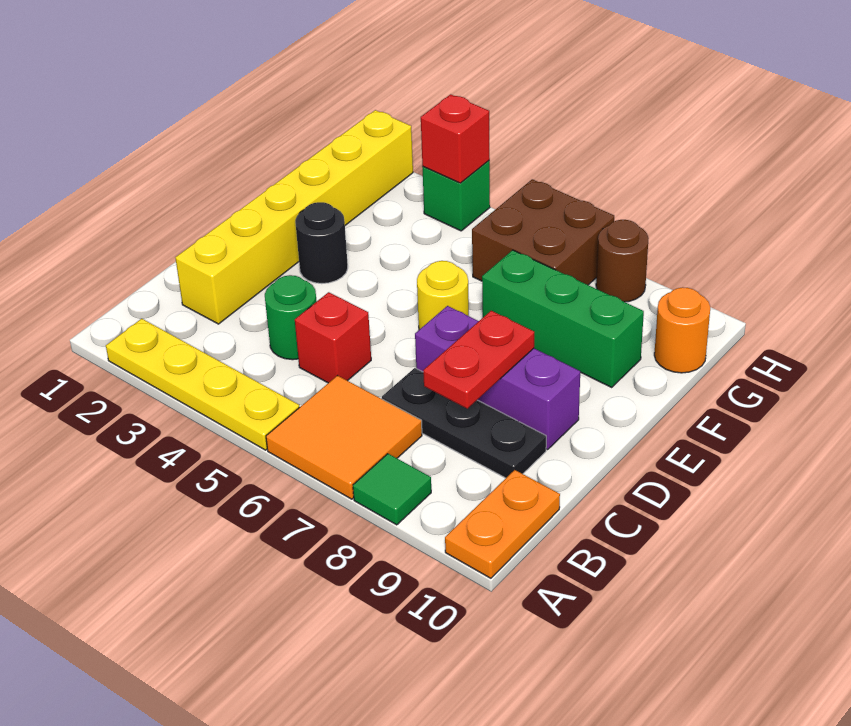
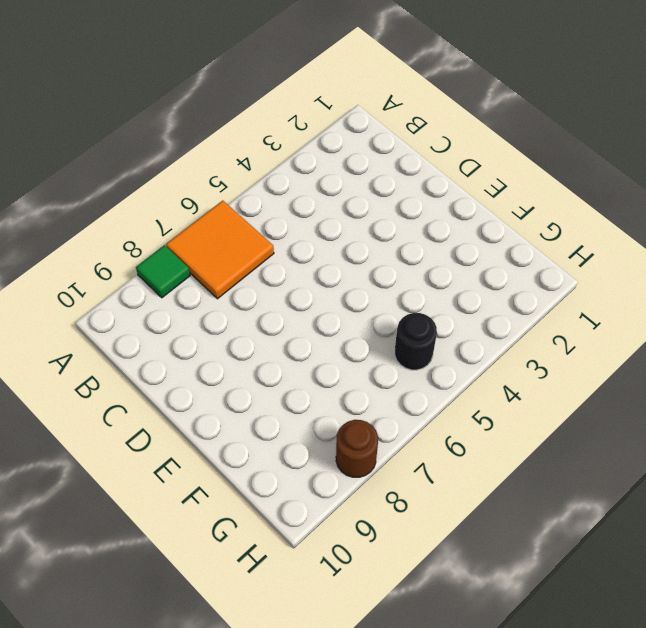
black round brick G5 level 1 -> black round brick E3 level 1
none -> yellow plate A2:A5 level 1
none -> orange plate A10:B10 level 1
none -> yellow brick C2:H2 level 1

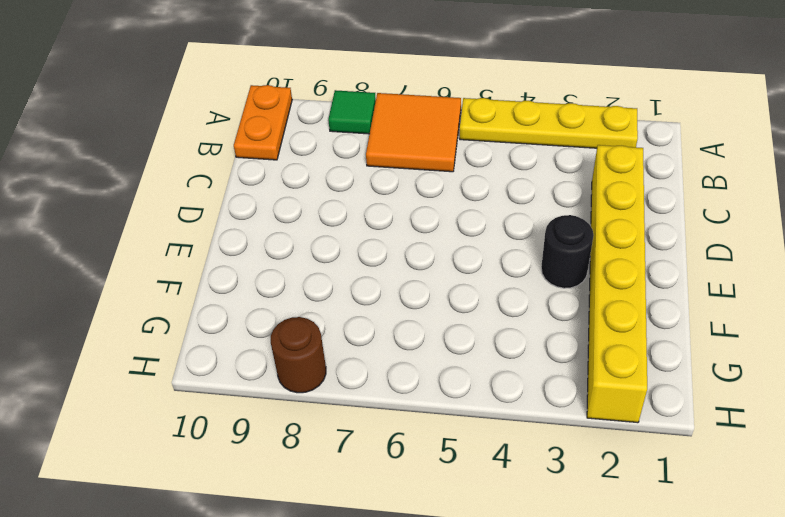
none -> green round brick C4 level 1
none -> red brick C5 level 1
none -> black plate C7:C9 level 1

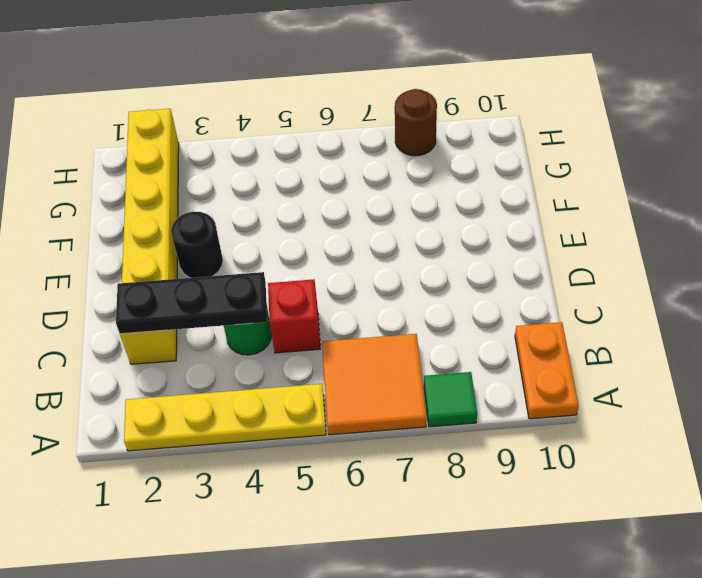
black plate C2:C4 level 2 -> black plate C7:C9 level 1
none -> purple brick D7:D9 level 1
none -> yellow round brick E6 level 1
none -> green brick F7:F9 level 1

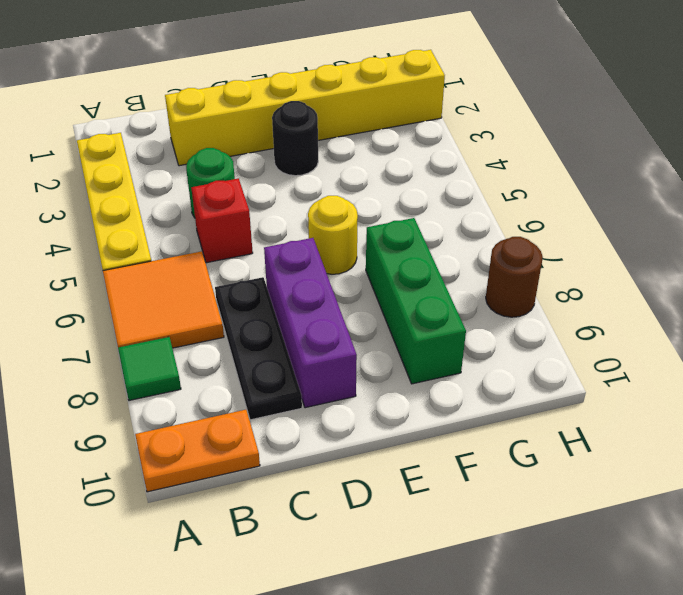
none -> brown brick G6:H7 level 1
none -> orange round brick G10 level 1
none -> green brick H4 level 1

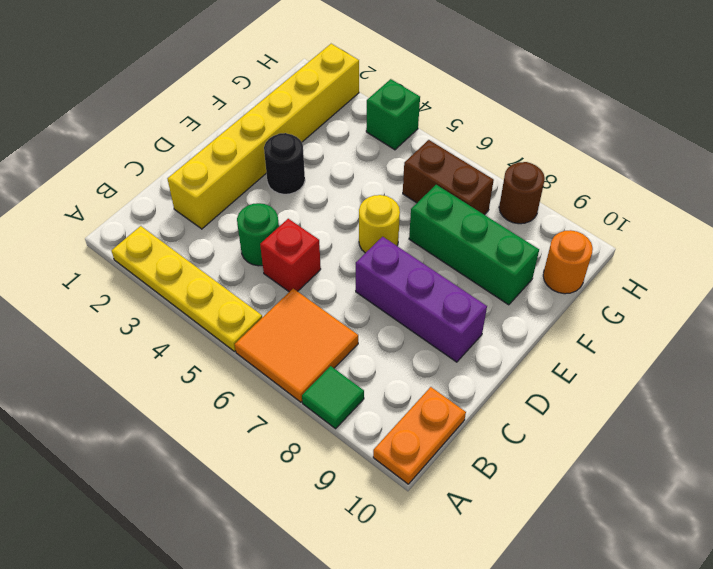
brown brick G6:G7 level 1 -> brown brick G6:H7 level 1
none -> black plate C7:C9 level 1
none -> red plate C8:D8 level 2
none -> red brick H4 level 2

